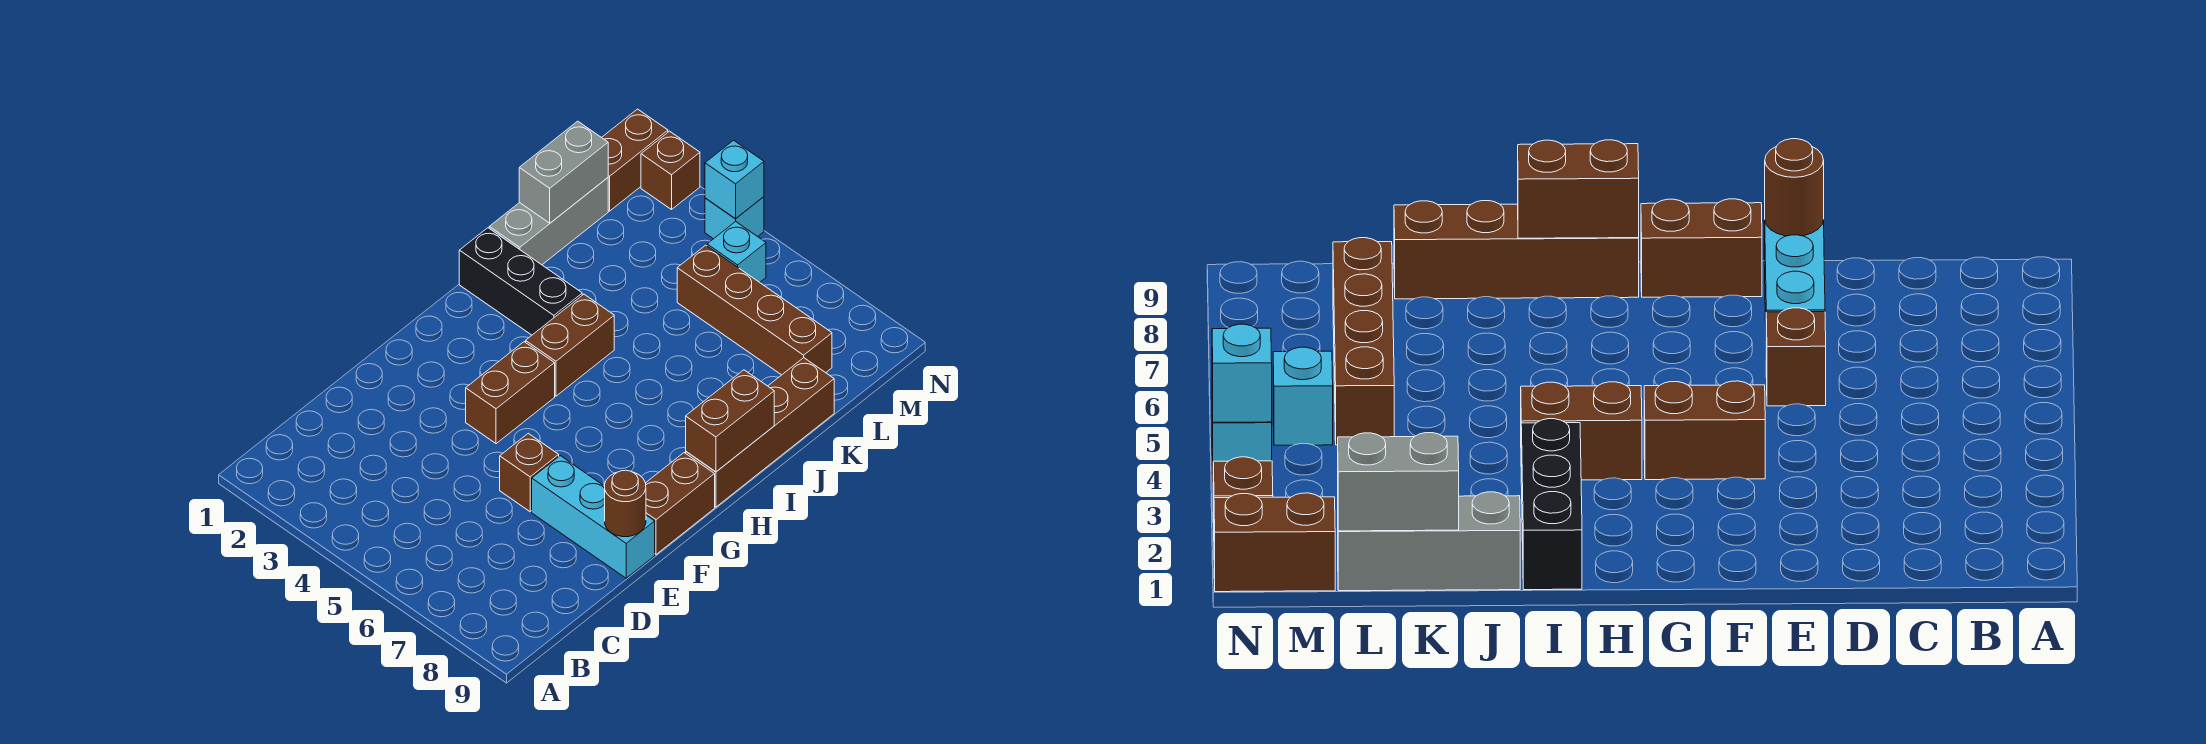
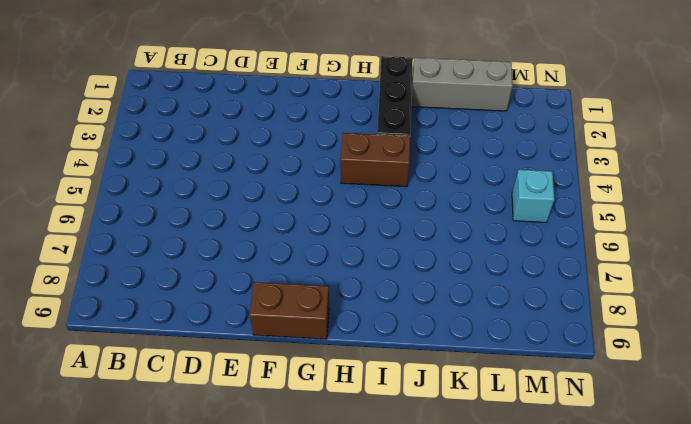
none -> brown brick E6 level 1
none -> cyan brick E7:E9 level 1
none -> brown brick F4:G4 level 1

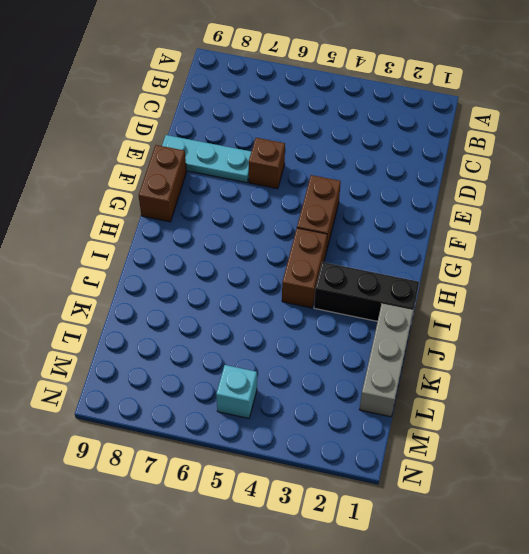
cyan plate E7:E9 level 1 -> cyan brick E7:E9 level 1
none -> brown brick H9:K9 level 1
none -> brown brick L5:L8 level 1
none -> brown brick M1:N1 level 1

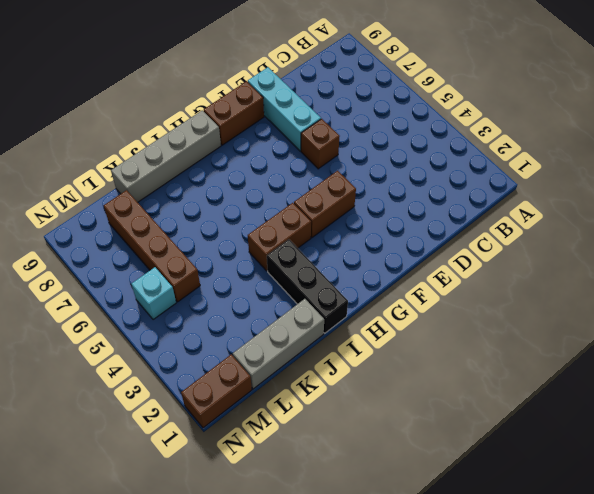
grey brick H9:K9 level 1 -> brown brick H9:K9 level 1
none -> brown brick N2 level 1
none -> cyan brick N4 level 1
none -> brown round brick E9 level 2

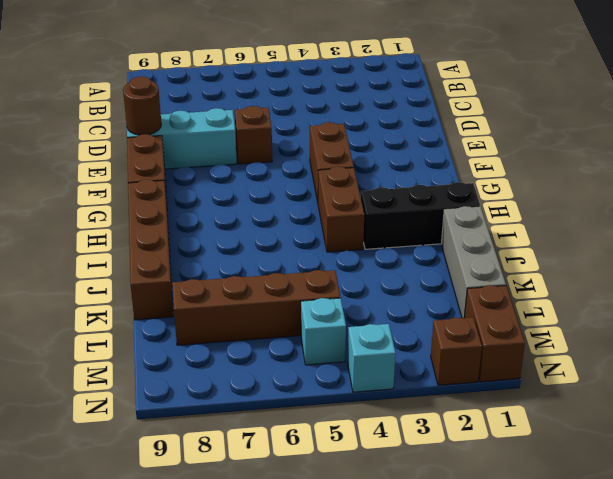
none -> brown brick H9:I9 level 2
none -> grey brick K1:L1 level 2
none -> cyan brick N4 level 2

